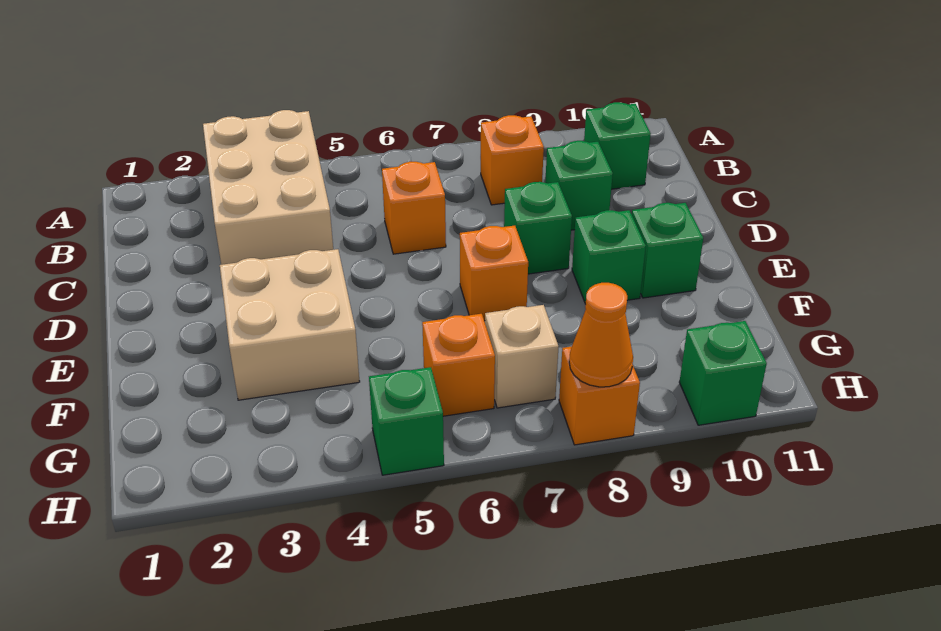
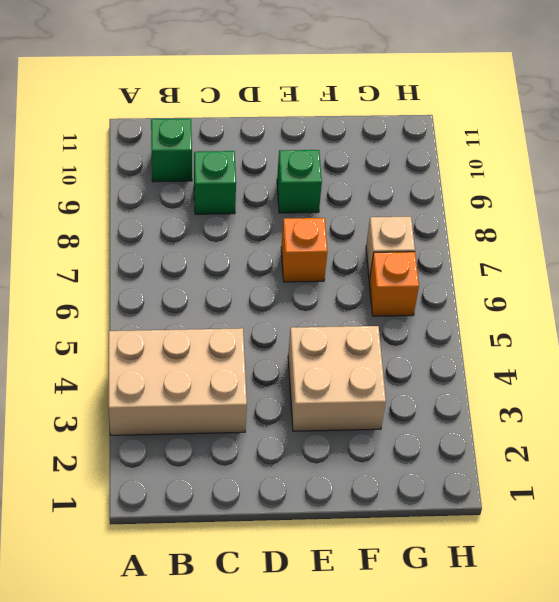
none -> orange brick B8 level 1
none -> orange brick C6 level 1
none -> green brick D8 level 1

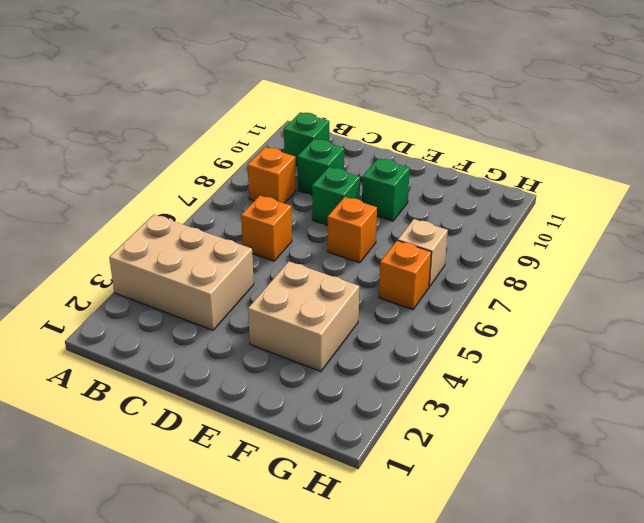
none -> green brick E10 level 1
none -> green brick H5 level 1
none -> orange brick H8 level 1

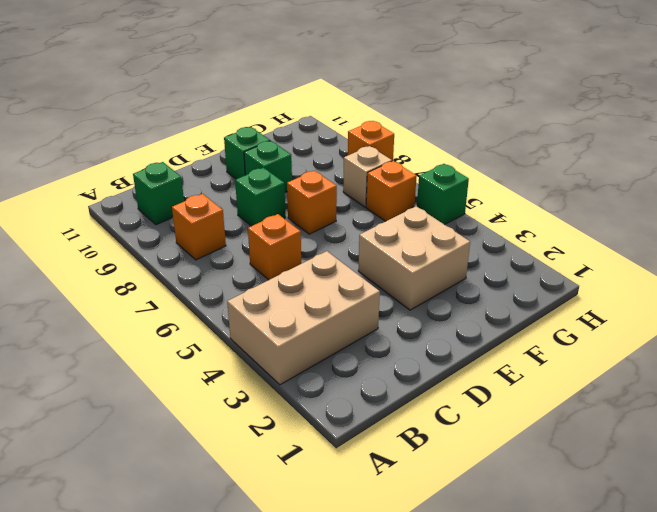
none -> green brick C9 level 1
none -> green brick H10 level 1
none -> orange cone H8 level 2

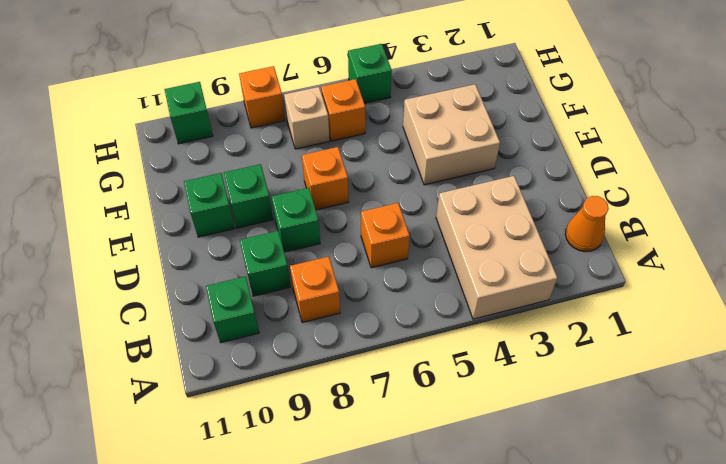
orange cone B1 level 1 -> orange cone H8 level 2

